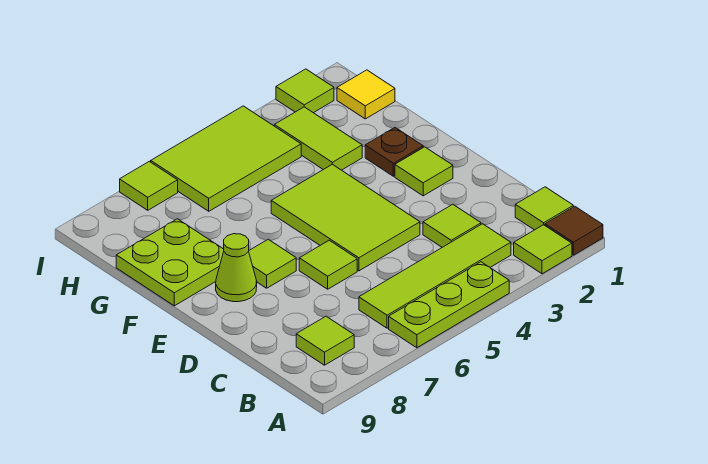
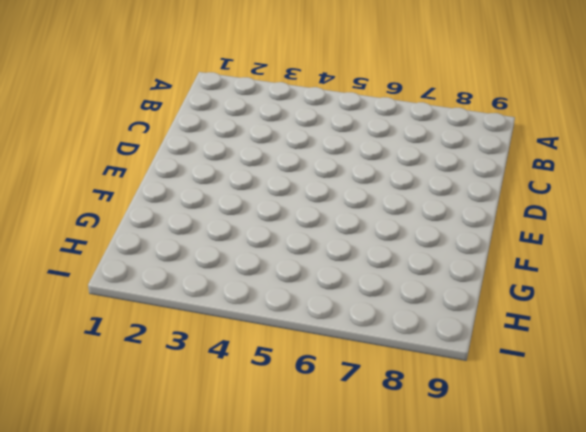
none -> brown tile A1 level 1
none -> lime tile A2 level 1
none -> lime plate A4:A6 level 1

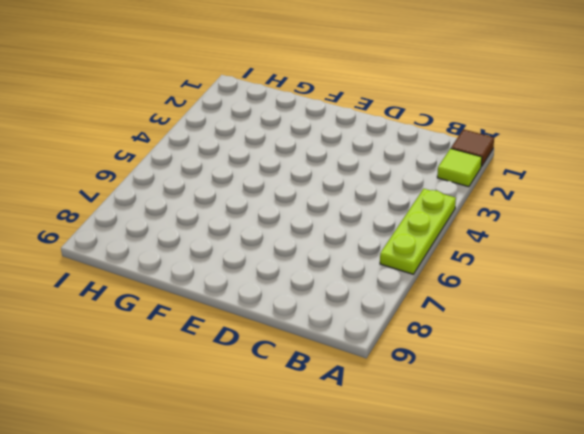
none -> lime tile B1 level 1
none -> lime tile B3:B6 level 1
none -> lime tile B8 level 1

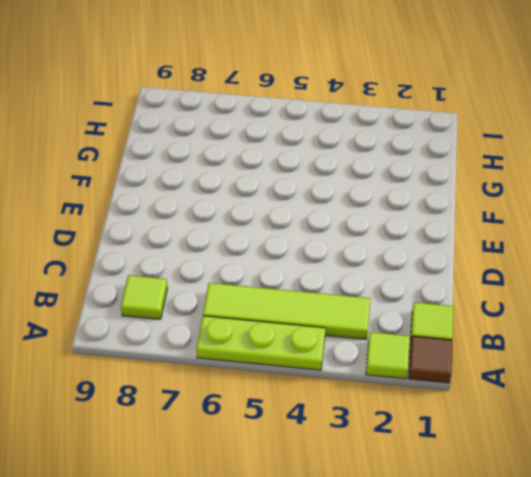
none -> lime tile C3 level 1
none -> lime tile D4:F5 level 1
none -> lime tile D6 level 1

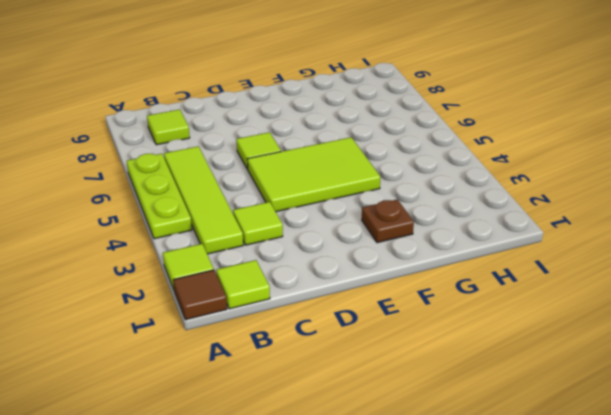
none -> lime tile E2 level 1
none -> lime tile E7 level 1
none -> lime cone E8 level 1

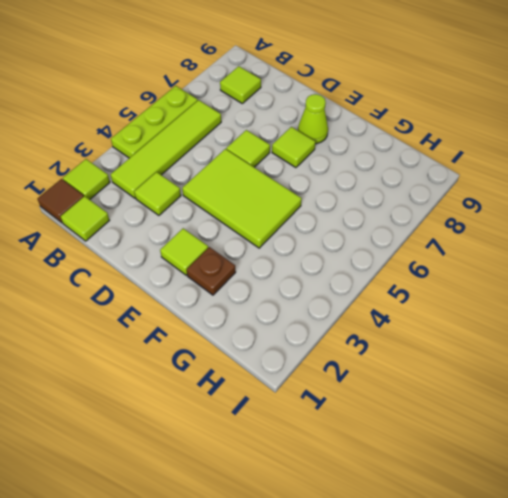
none -> lime plate F8:G9 level 1
none -> lime tile G3:H3 level 1
none -> yellow tile H1 level 1

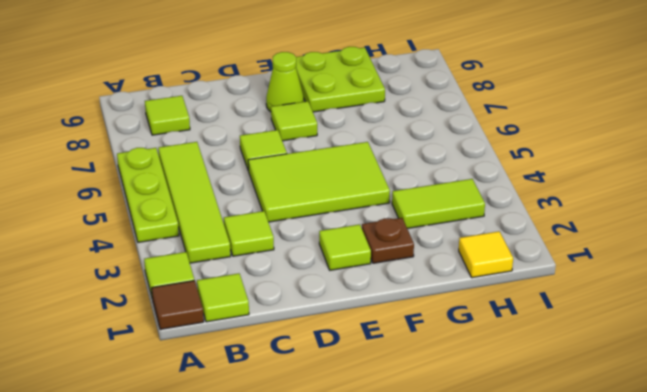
none -> lime tile H4:I6 level 1
none -> lime tile I2 level 1
none -> lime tile I7 level 1

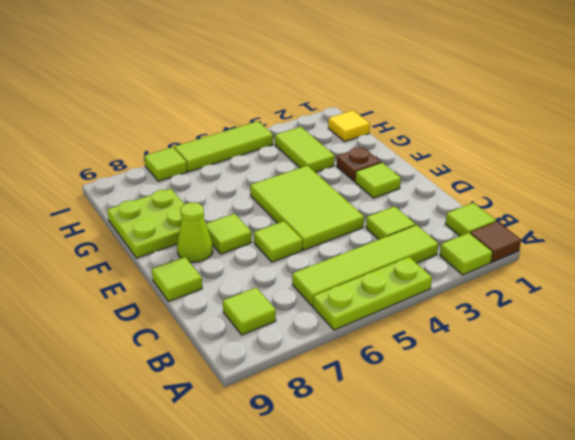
lime tile D9 level 1 -> lime tile I2 level 1
lime tile I4:I6 level 1 -> lime tile H4:I6 level 1

